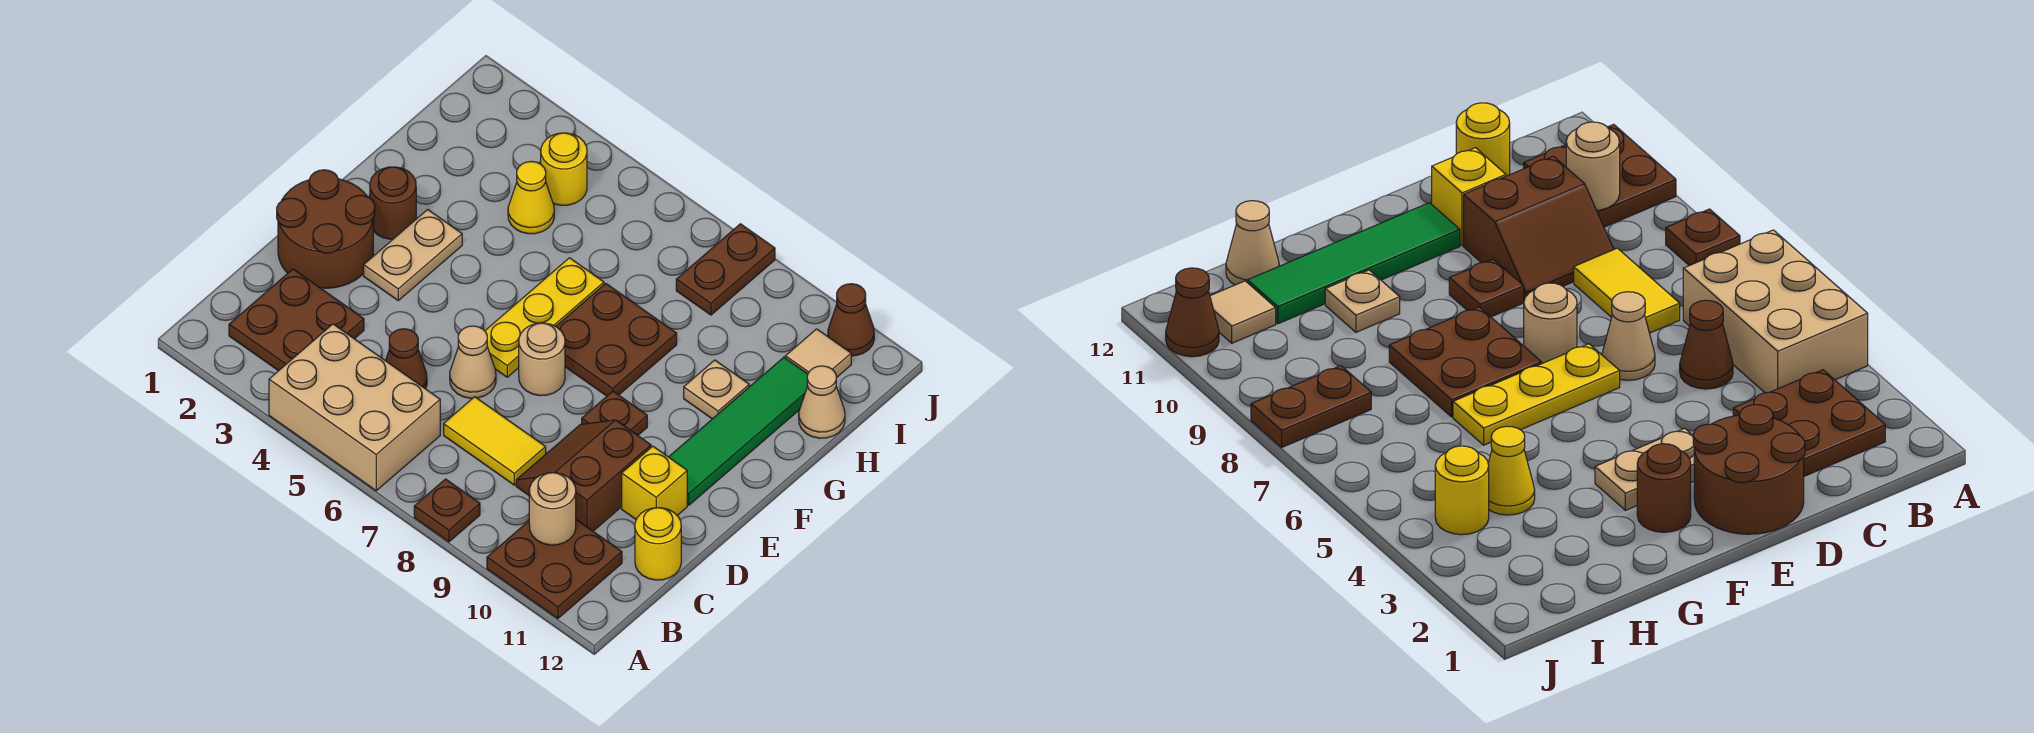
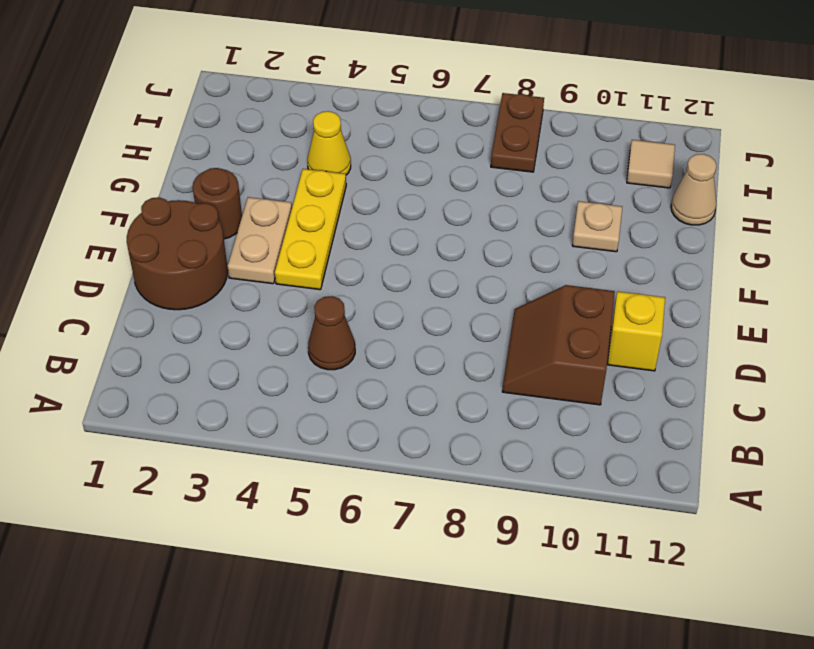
yellow plate E4:G4 level 1 -> yellow plate E6:G6 level 1
none -> tan brick A4:B6 level 1
none -> brown plate A8 level 1
none -> brown plate A10:B11 level 1

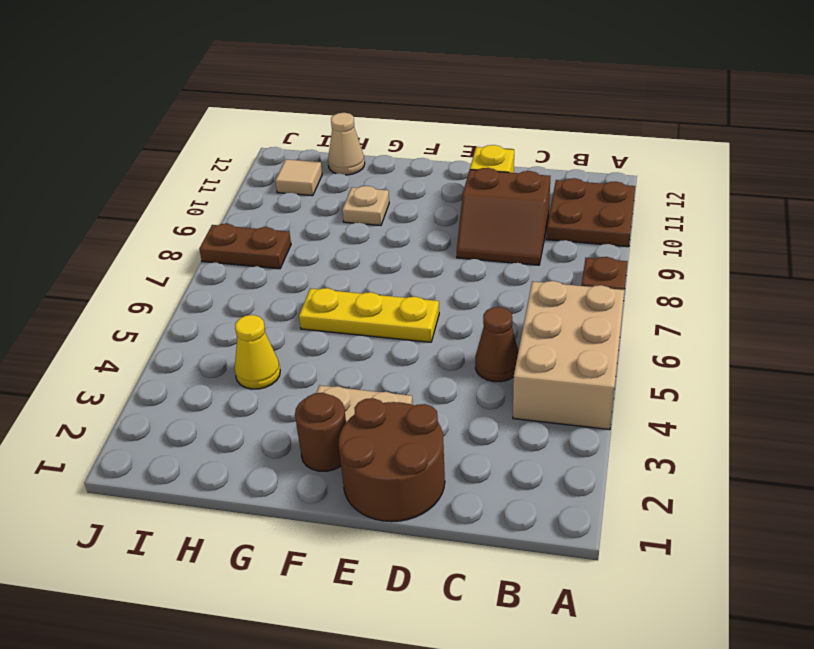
none -> brown plate B2:C3 level 1
none -> yellow tile C7:C8 level 1
none -> yellow round brick C12 level 1

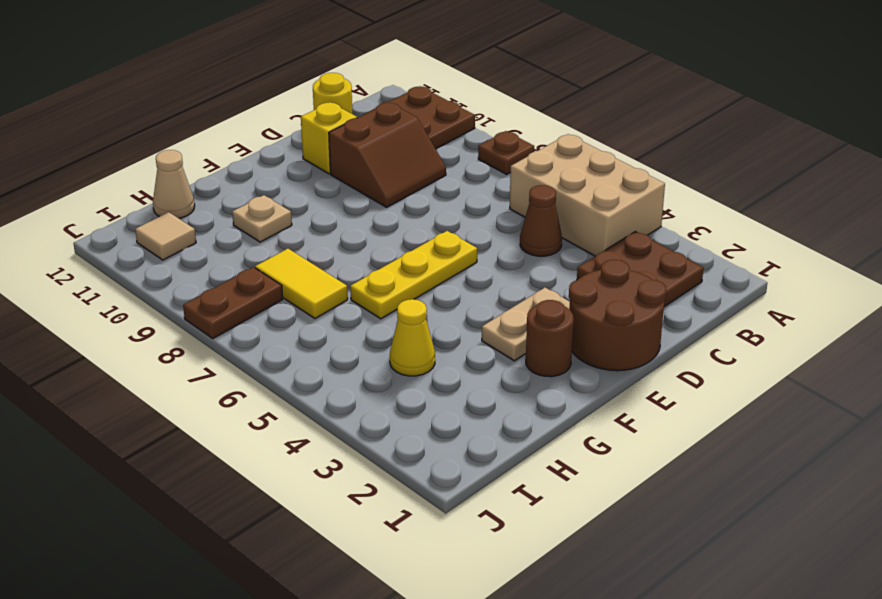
yellow tile H7:H8 level 1 -> yellow tile C7:C8 level 1
none -> tan cone D6 level 1
none -> tan round brick E7 level 1
none -> brown plate E9 level 1

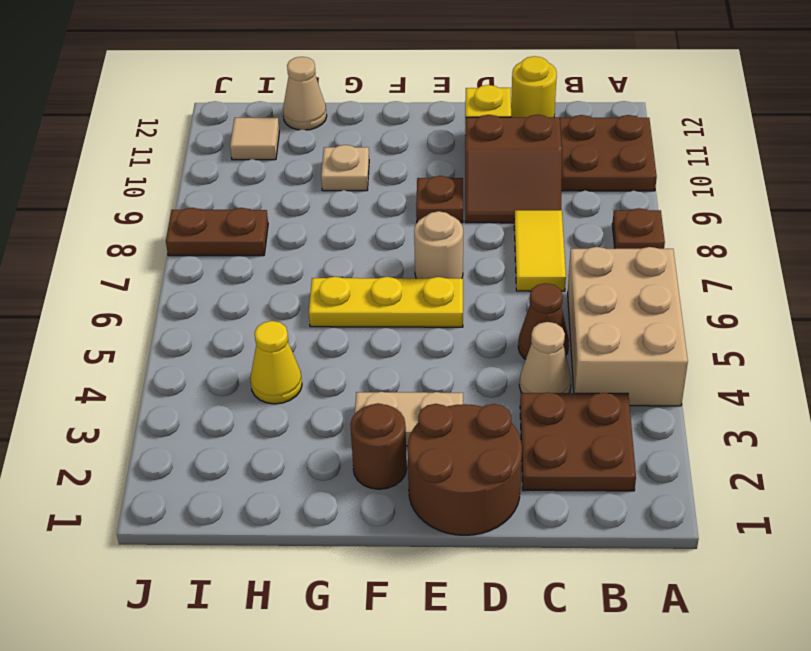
tan cone C4 level 1 -> tan cone D6 level 1
none -> green tile E11:H11 level 1
none -> brown plate F7:G8 level 1
none -> yellow round brick I4 level 1

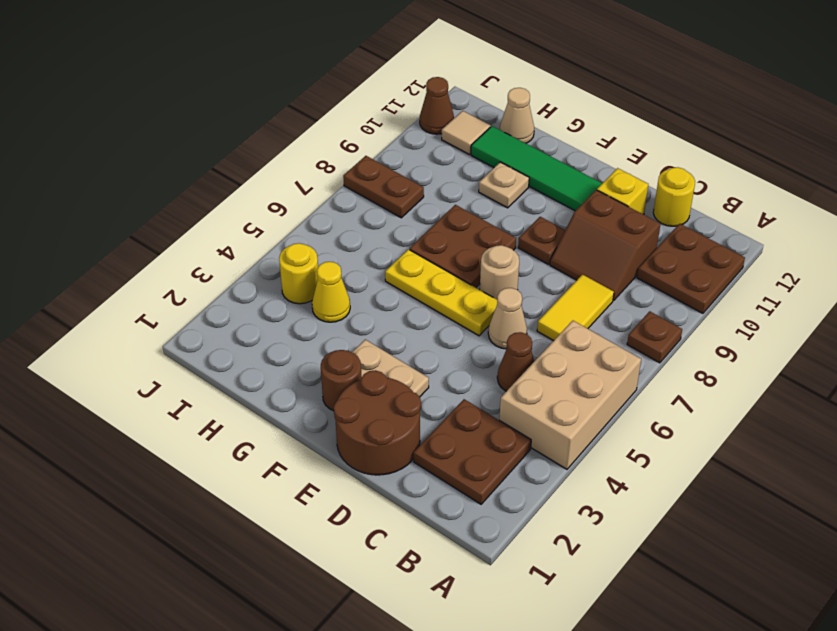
none -> tan round brick B10 level 2

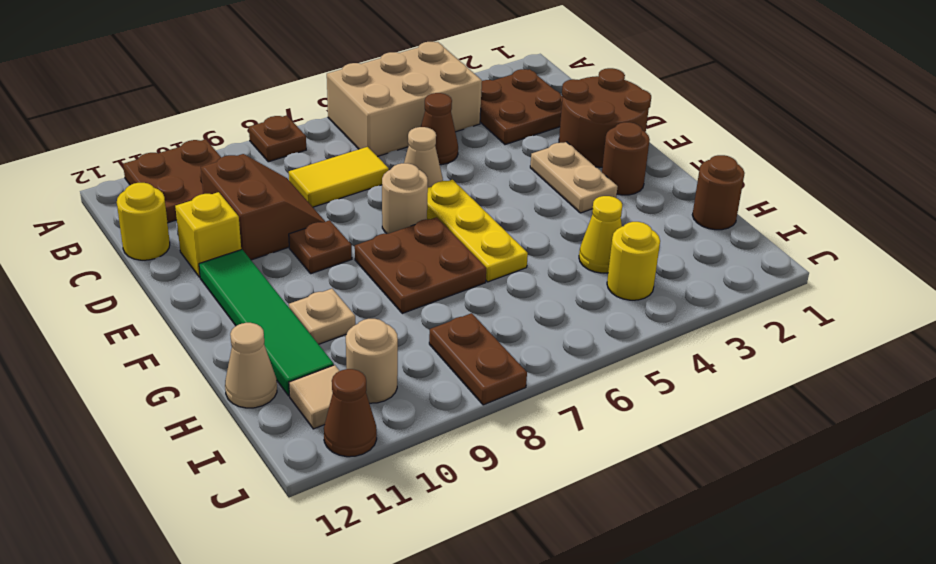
brown round brick H1 level 1 -> none
tan round brick I10 level 1 -> tan round brick B10 level 2

